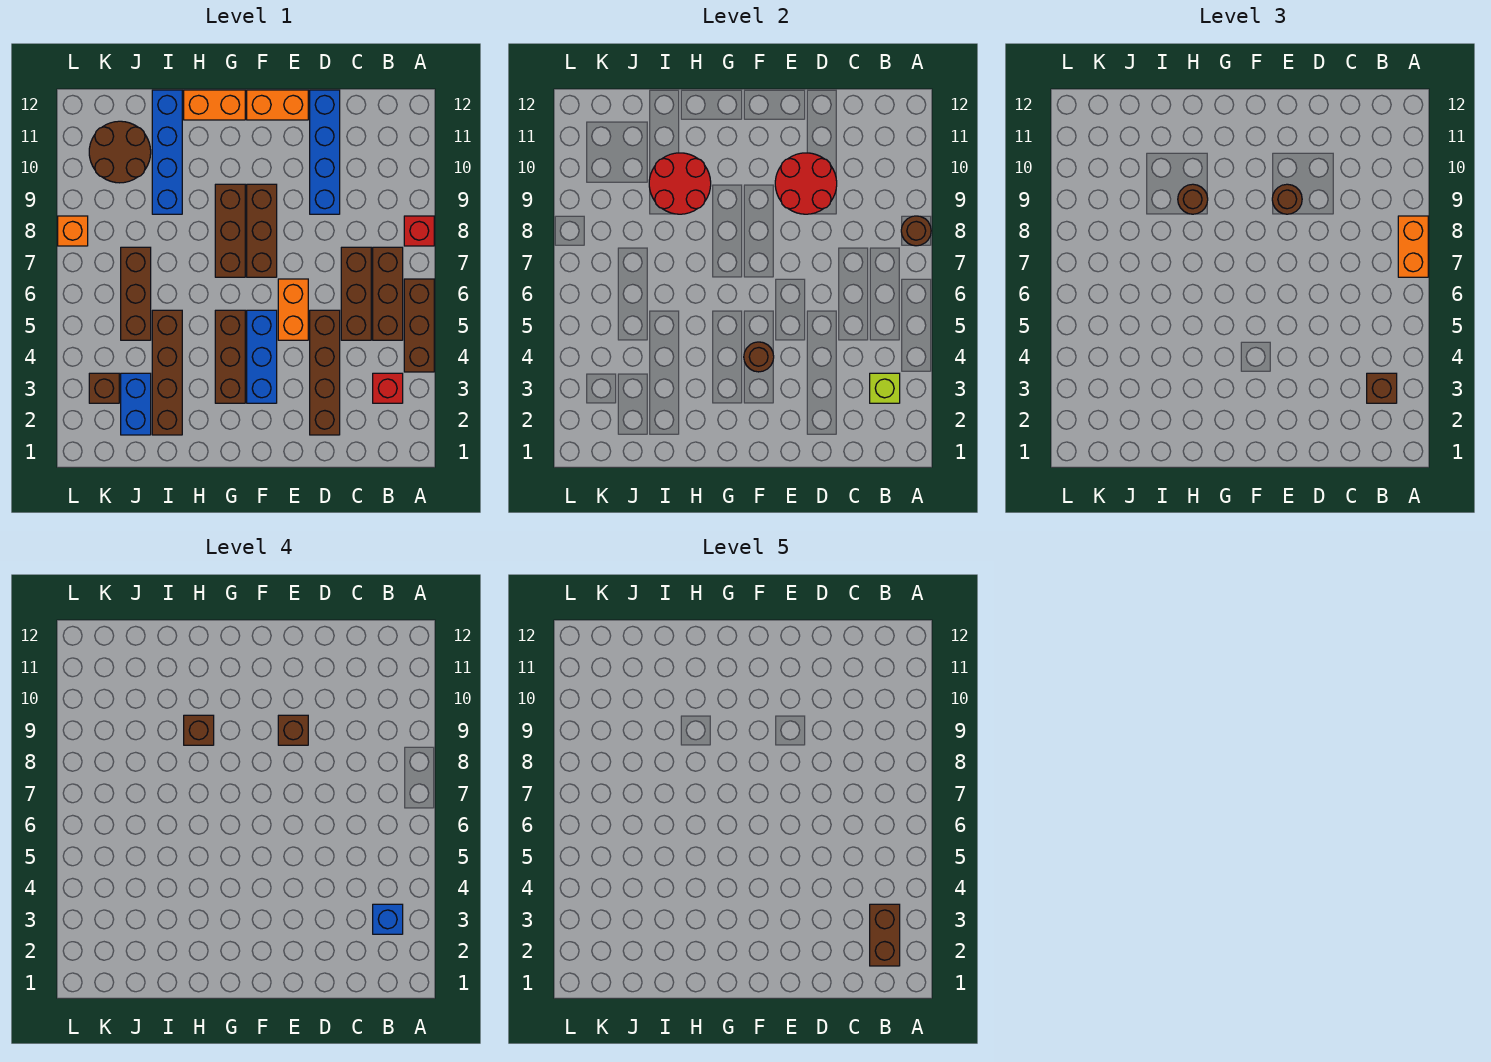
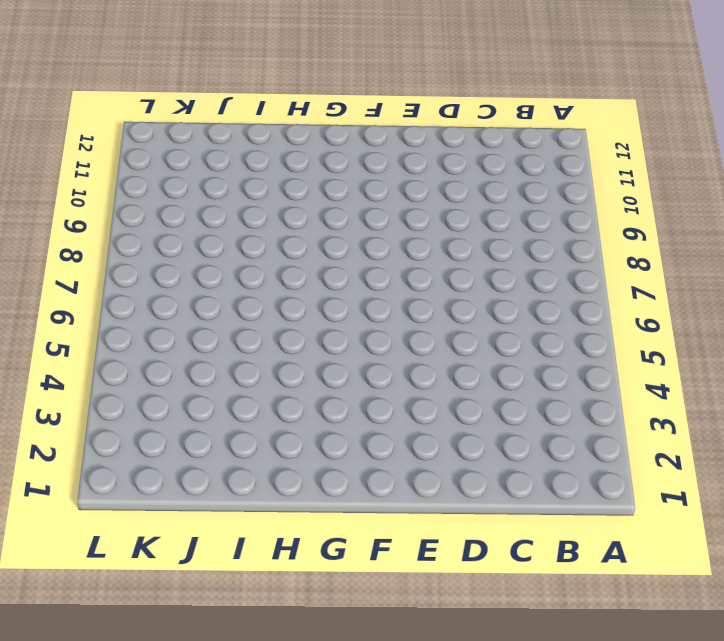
none -> brown brick A4:A6 level 1
none -> red brick A8 level 1
none -> red brick B3 level 1
none -> brown brick B5:B7 level 1

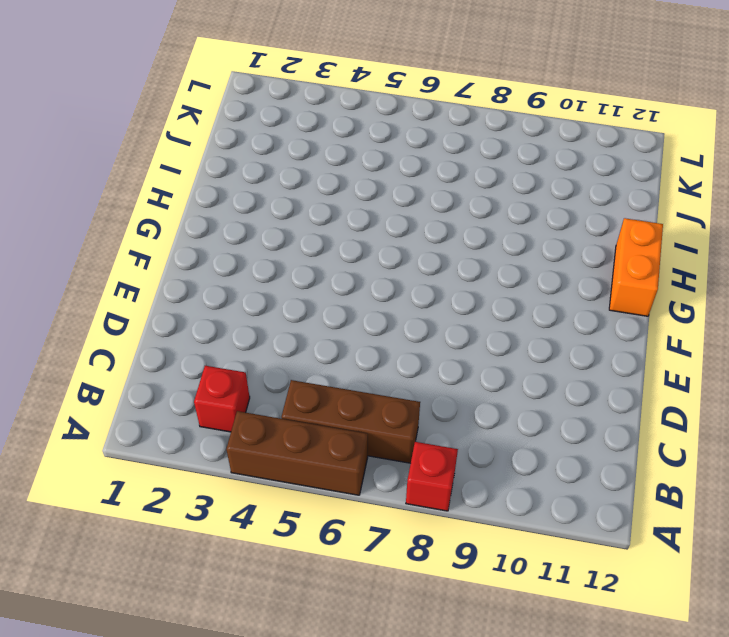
none -> brown brick C5:C7 level 1
none -> brown brick D2:D5 level 1
none -> blue brick D9:D12 level 1
none -> orange brick E5:E6 level 1

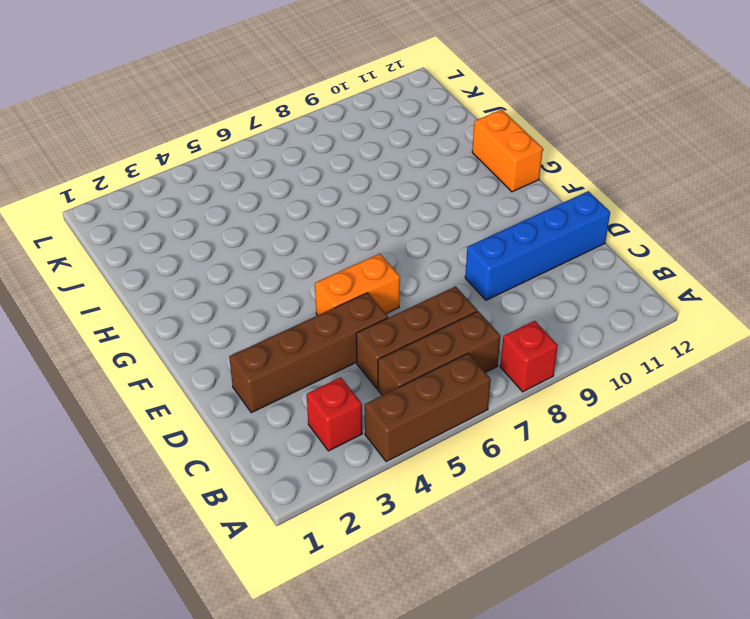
none -> orange brick E12:F12 level 1
none -> blue brick F3:F5 level 1
none -> brown brick F7:F9 level 1
none -> brown brick G3:G5 level 1

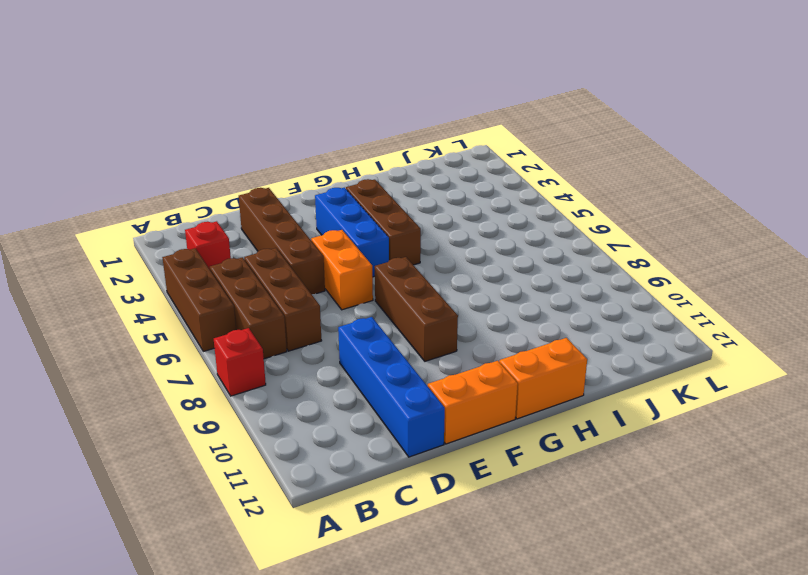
none -> brown brick G7:G9 level 1
none -> brown brick I2:I5 level 1
none -> blue brick I9:I12 level 1
none -> blue brick J2:J3 level 1

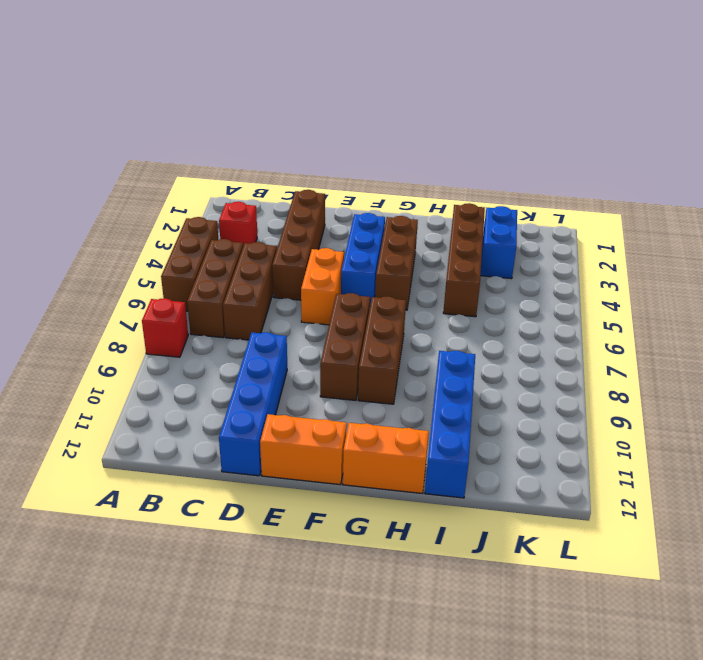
none -> brown brick J5:J7 level 1
none -> brown round brick J10:K11 level 1
none -> brown brick K3 level 1
none -> orange brick L8 level 1

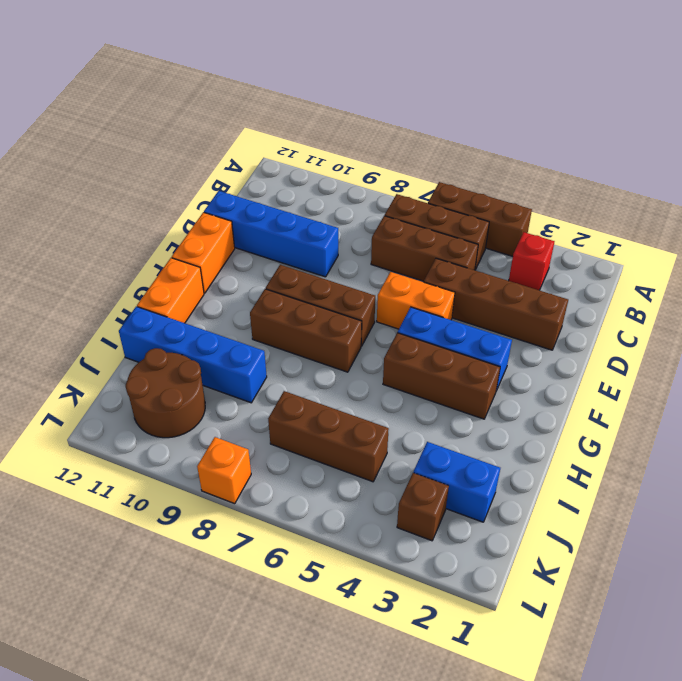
none -> red brick A8 level 1
none -> brown brick I2:I5 level 1
none -> brown round brick A8 level 2
none -> lime brick B3 level 2

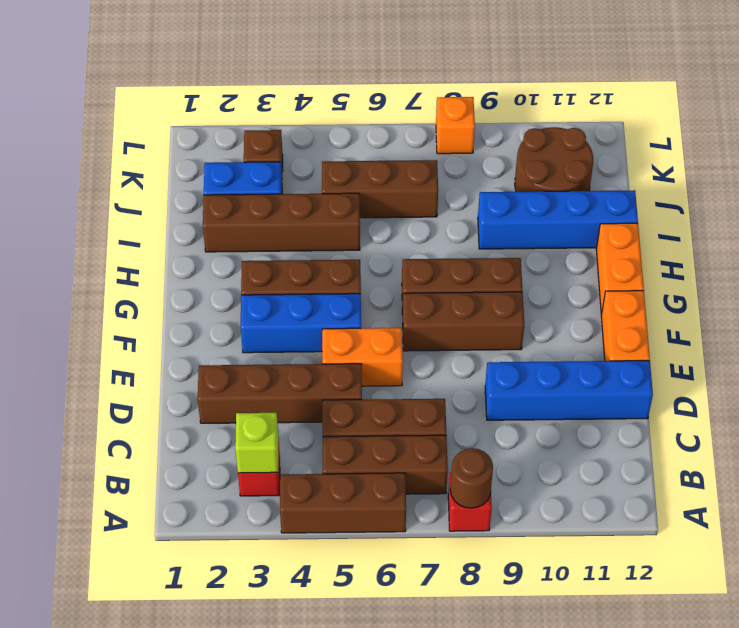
none -> red round brick D9:E10 level 2
none -> brown round brick F4 level 2
none -> red round brick H9:I10 level 2
none -> orange brick A7:A8 level 3

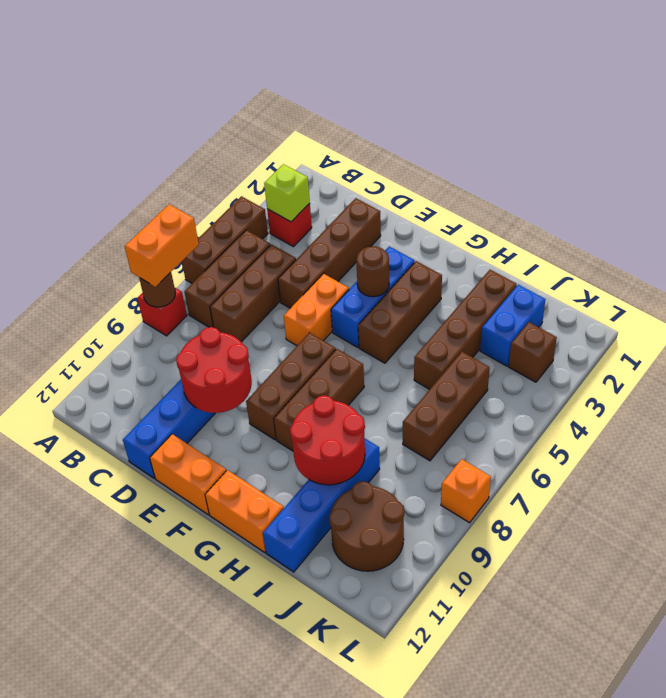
none -> brown brick B3 level 3
none -> brown round brick E9 level 3
none -> brown round brick H9 level 3
none -> blue brick B3 level 4

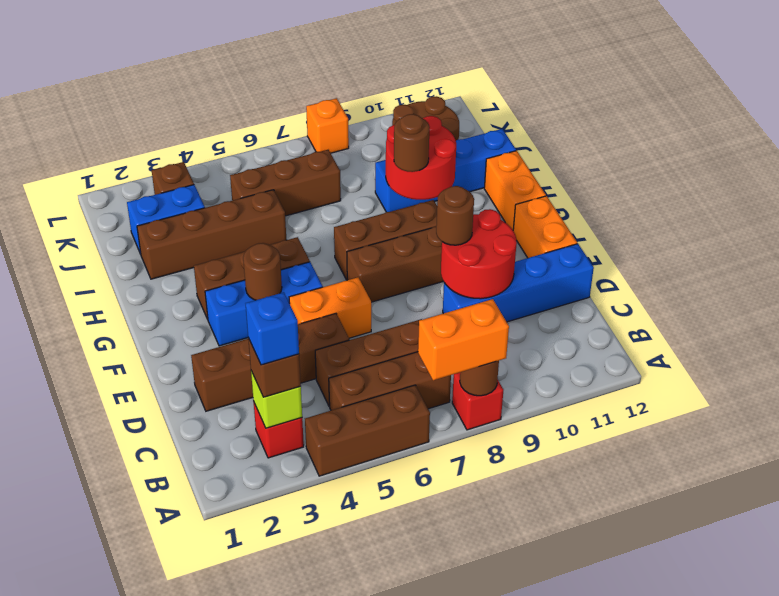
none -> brown brick E9 level 4
none -> brown brick H9 level 4
none -> brown brick B2:B3 level 5

